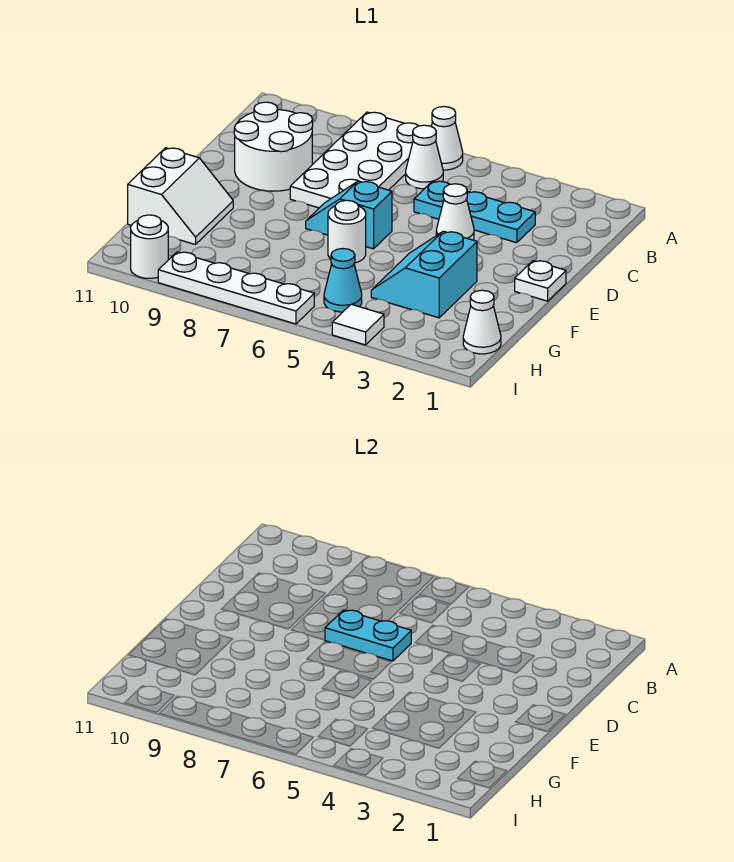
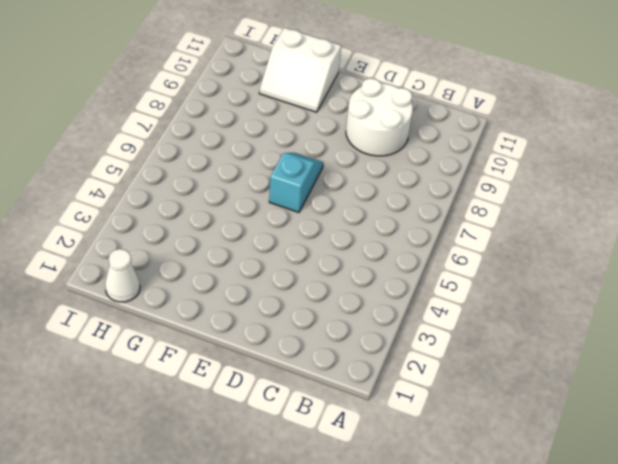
none -> white cone A6 level 1
none -> white plate A7:D8 level 1
none -> white cone B6 level 1

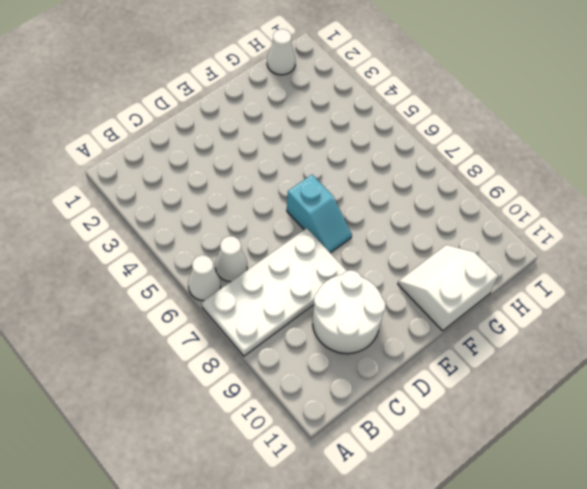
none -> cyan plate C3:C5 level 1
none -> white cone D4 level 1
none -> white plate E1 level 1

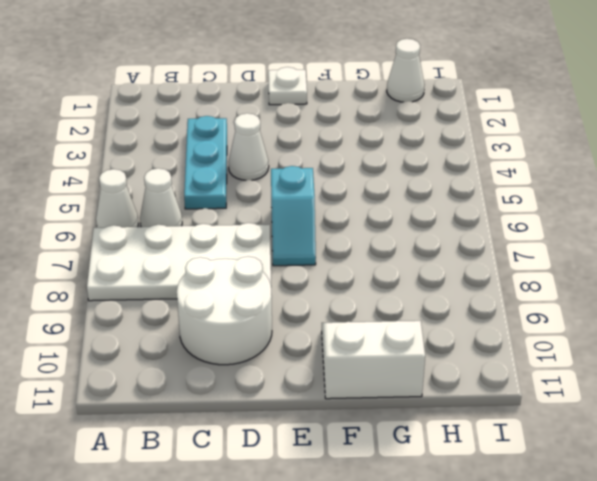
none -> cyan slope F3:G4 level 1 top 3
none -> white round brick F6 level 1
none -> cyan cone H5 level 1

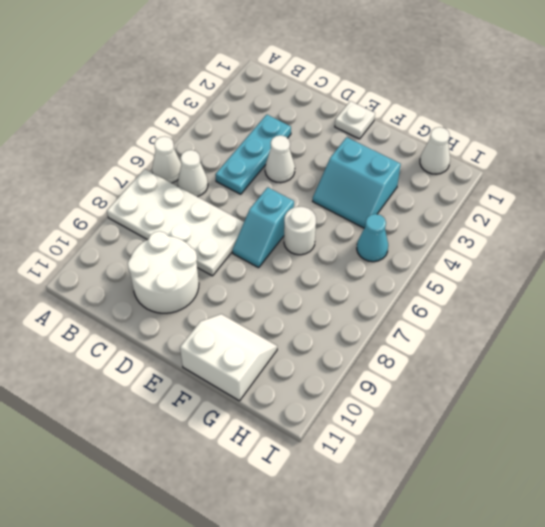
none -> white tile I4 level 1
none -> white plate I6:I9 level 1
none -> white round brick I10 level 1

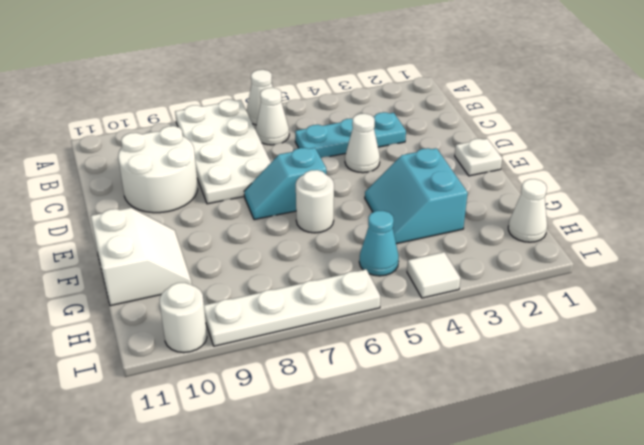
none -> cyan plate D6:D7 level 2

